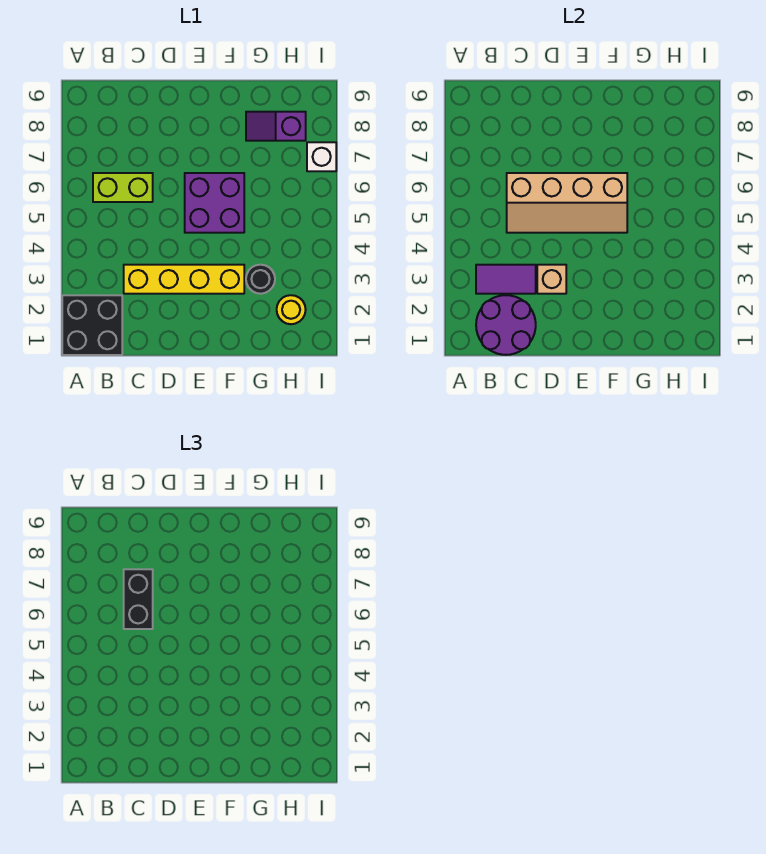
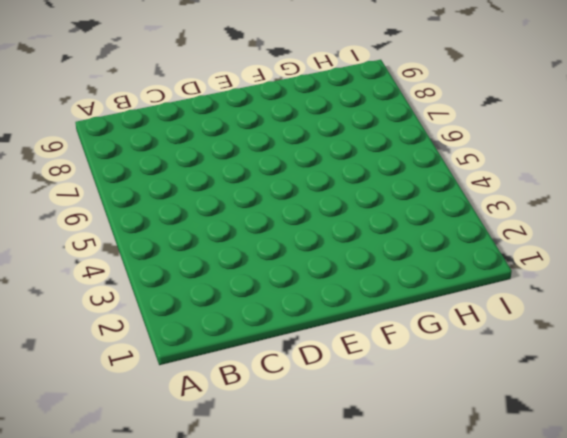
none -> black brick A1:B2 level 1
none -> lime brick B6:C6 level 1
none -> yellow brick C3:F3 level 1

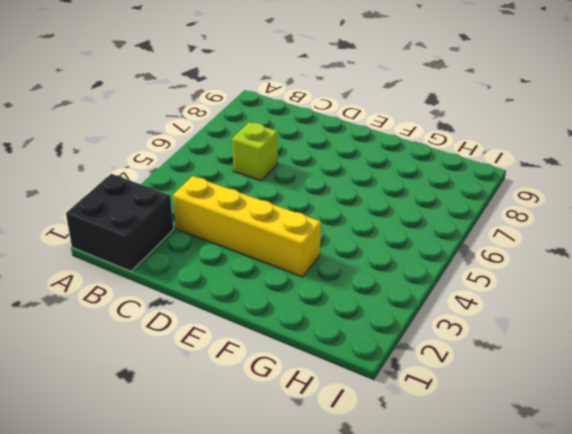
lime brick C6 level 1 -> lime brick B6:C6 level 1
none -> purple brick E5:F6 level 1
none -> black round brick G3 level 1
none -> purple slope G8:H8 level 1 top H

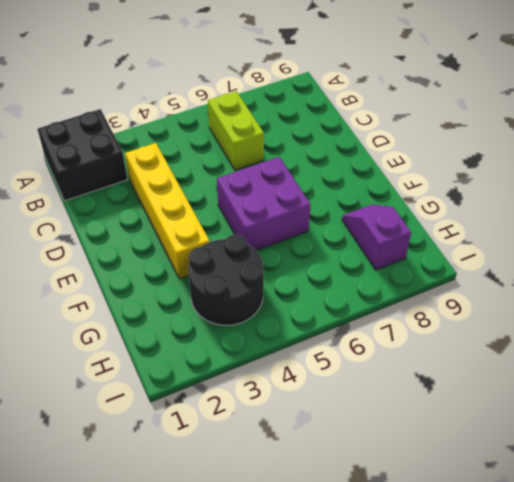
black round brick G3:H4 level 1 -> black round brick G3 level 1
none -> yellow round brick H2 level 1
none -> white brick I7 level 1
none -> purple round brick B1:C2 level 2

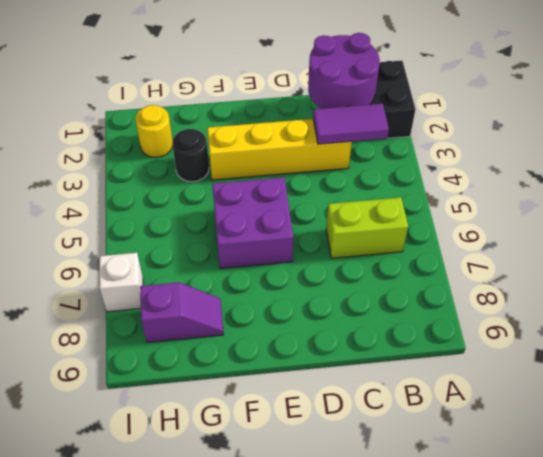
none -> tan slope C5:F6 level 2 top 6
none -> tan brick D3 level 2
none -> black brick C6:C7 level 3

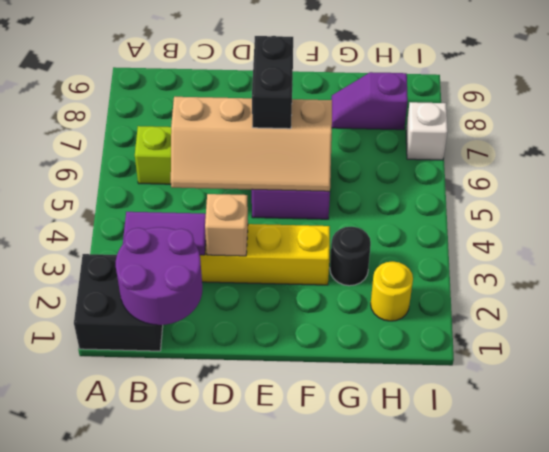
black brick E6:E7 level 3 -> black brick C6:C7 level 3

